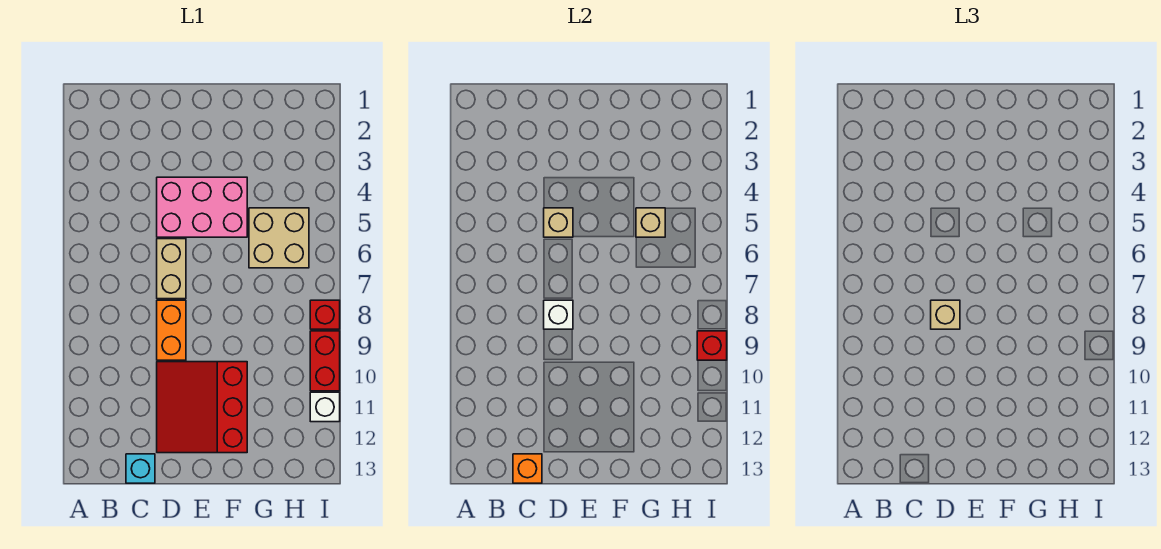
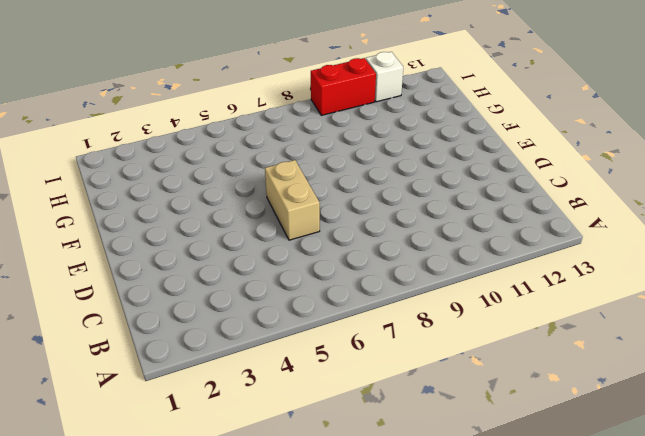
tan brick D6:E6 level 1 -> tan brick D6:D7 level 1
none -> cyan brick C13 level 1
none -> pink brick D4:F5 level 1
none -> orange brick D8:D9 level 1

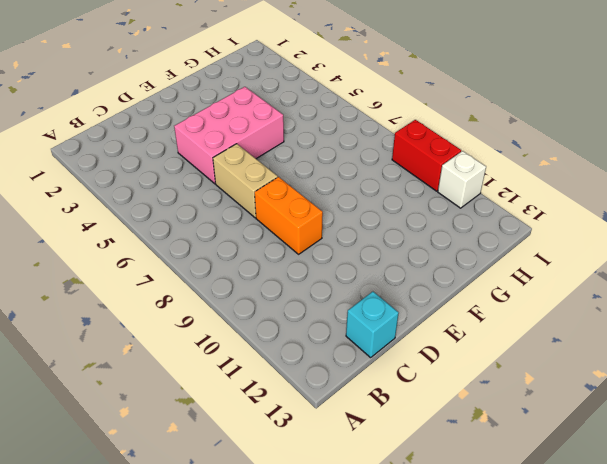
none -> red slope D10:F12 level 1 top F
none -> tan brick G5:H6 level 1
none -> red brick I8 level 1

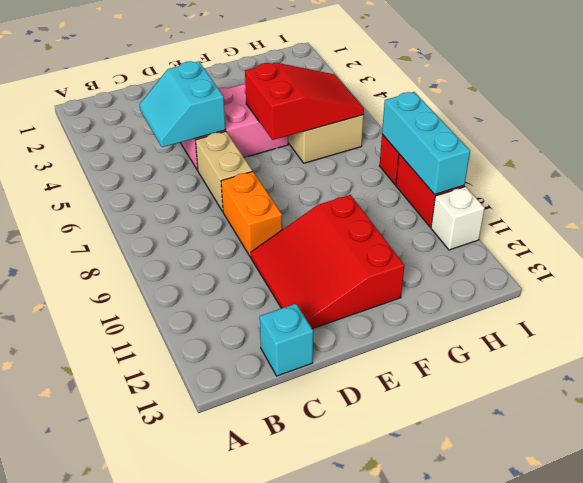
cyan slope C4:D5 level 2 top D -> tan brick D5 level 2
red slope F5:H6 level 2 top F -> tan brick G5 level 2
cyan brick I8:I10 level 2 -> red brick I9 level 2
none -> orange brick C13 level 2
none -> white brick D8 level 2
none -> tan brick D8 level 3

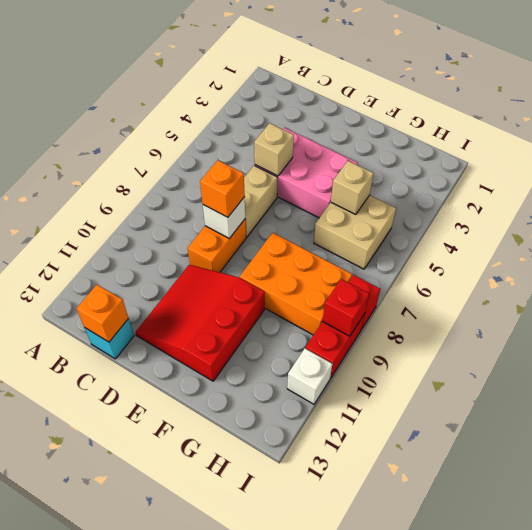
orange brick D8 level 3 -> tan brick D8 level 3
orange brick F8:H9 level 1 -> none

